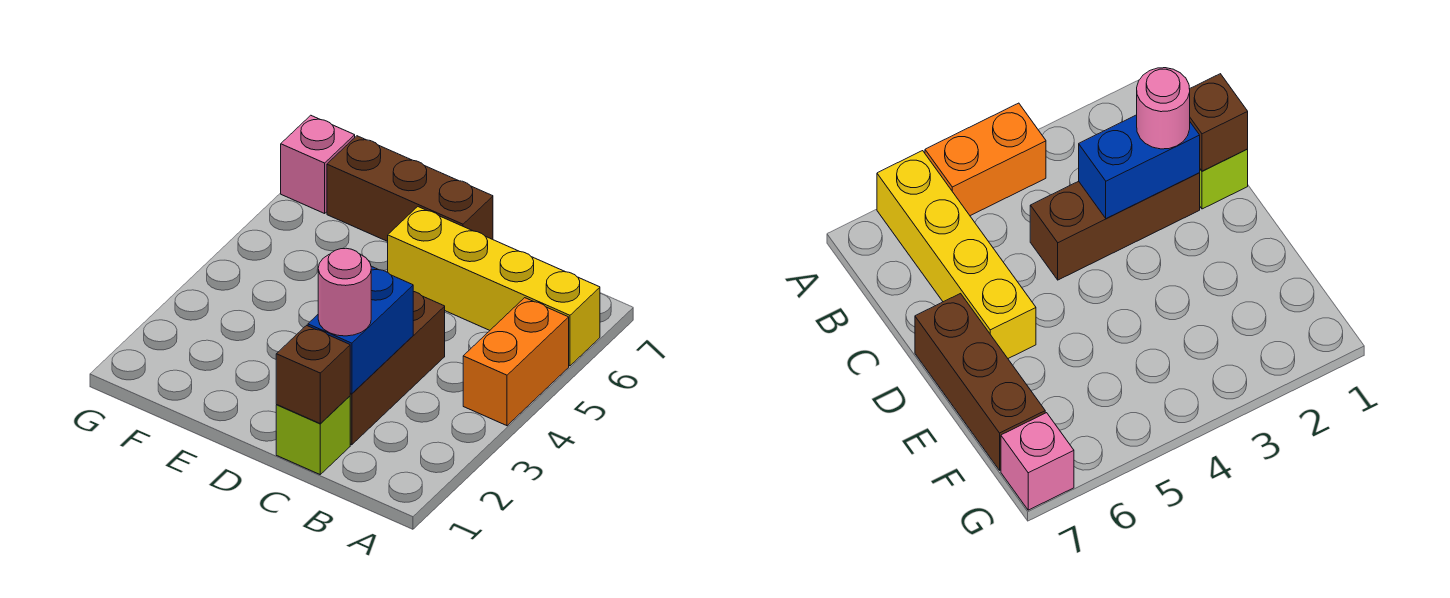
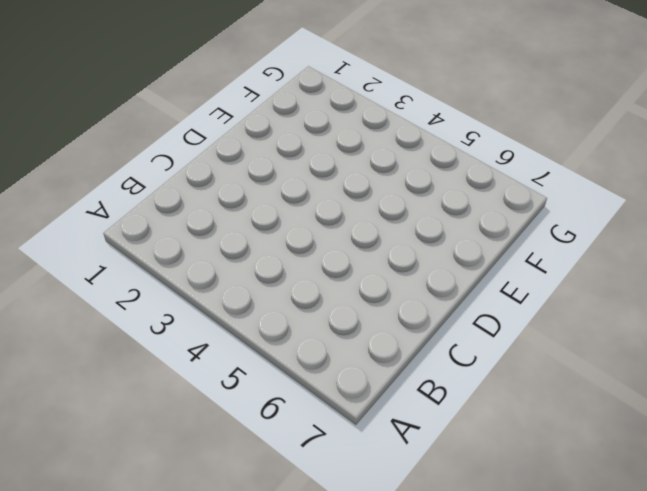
none -> orange brick A4:A5 level 1
none -> yellow brick A6:D6 level 1

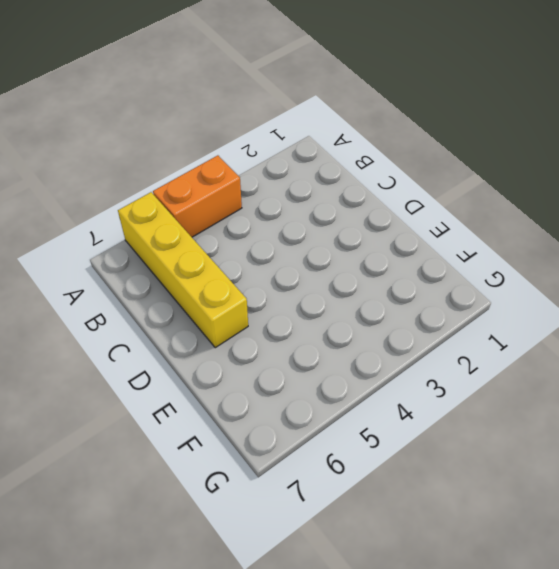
none -> lime brick C1 level 1
none -> brown brick C2:C4 level 1

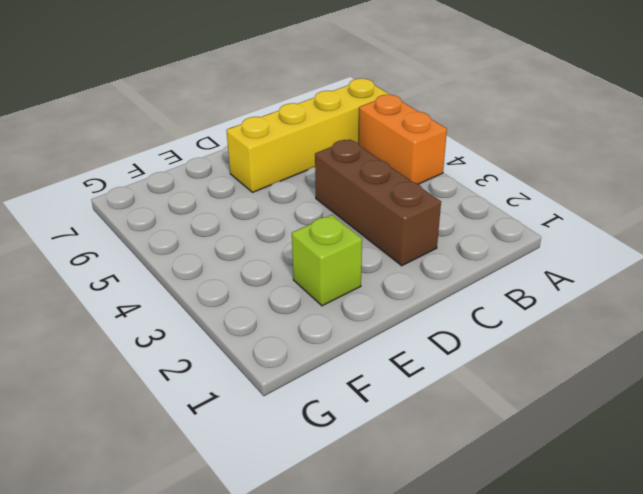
lime brick E2 level 1 -> lime brick C1 level 1
none -> brown brick D7:F7 level 1
none -> pink brick G7 level 1

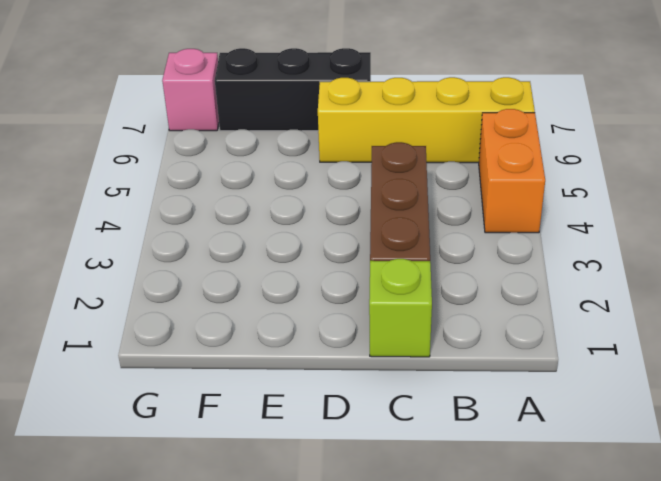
black brick D7:F7 level 1 -> brown brick D7:F7 level 1
none -> brown brick C1 level 2
none -> blue brick C2:C3 level 2

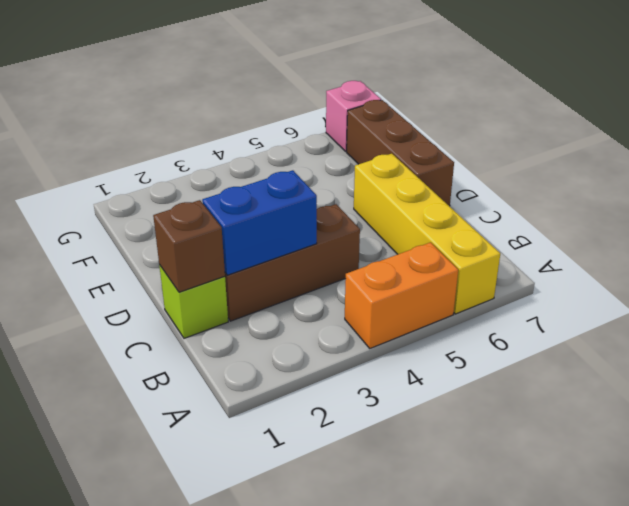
none -> pink round brick C2 level 3

